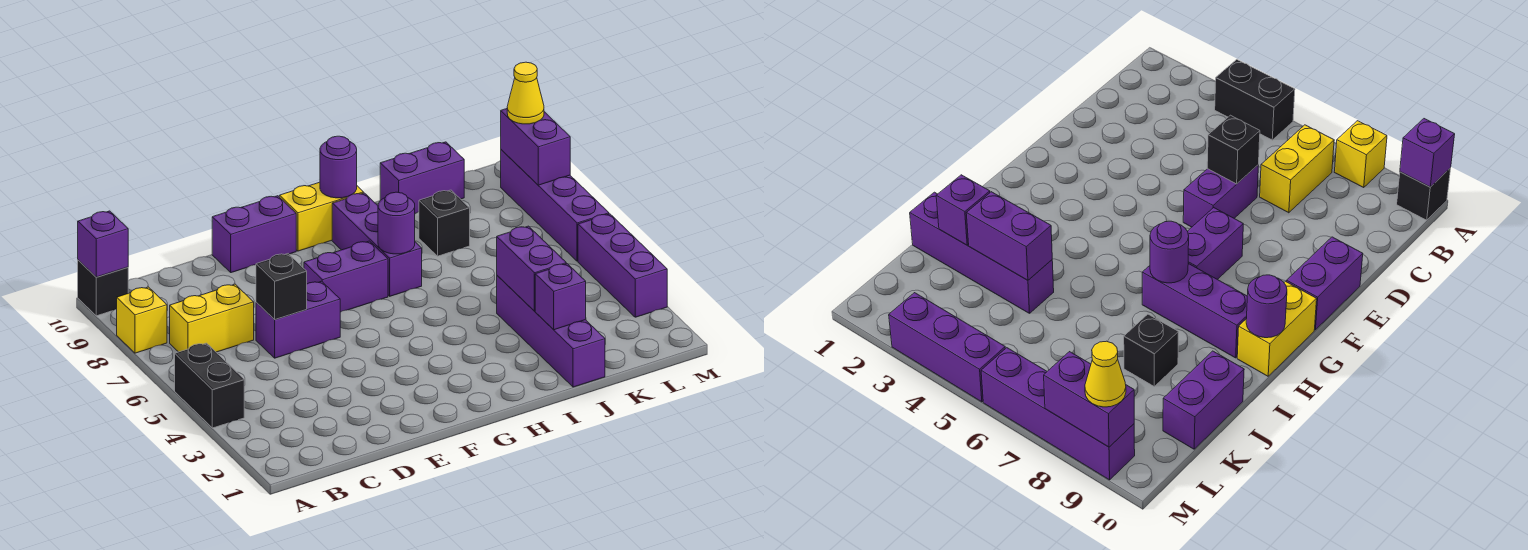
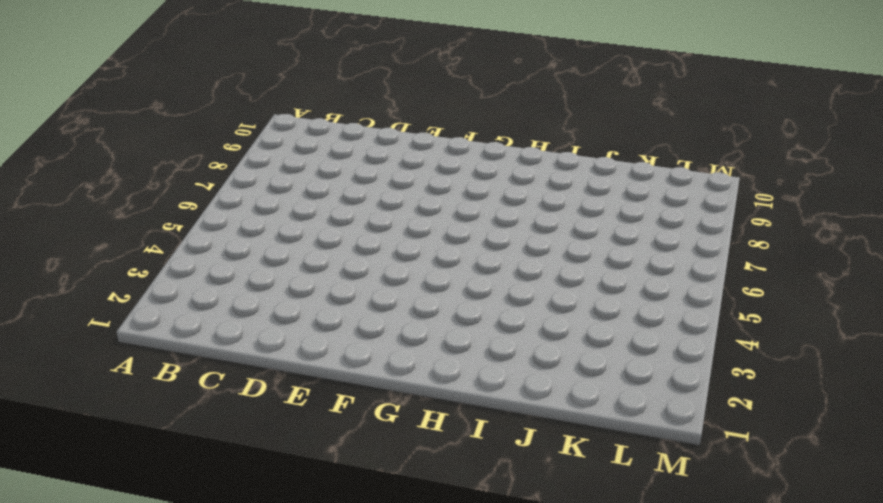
none -> black brick A4:A5 level 1
none -> yellow brick A8 level 1
none -> black brick A10 level 1

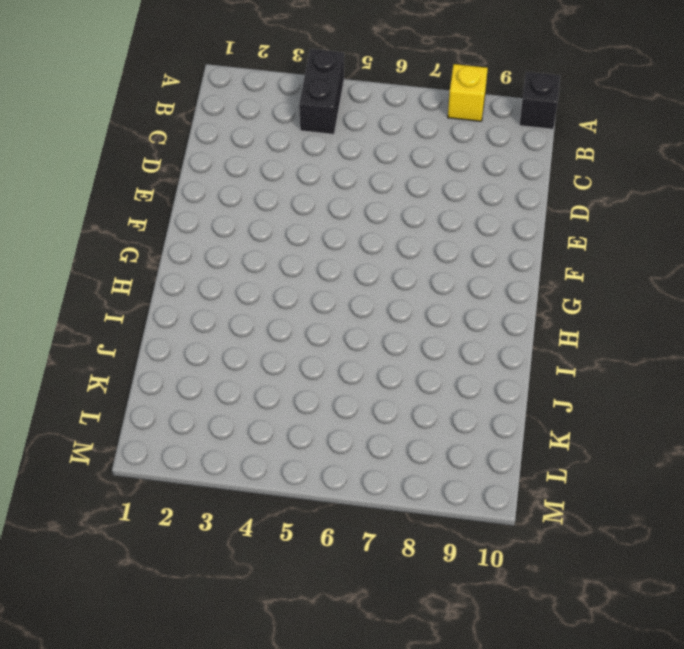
black brick A4:B4 level 1 -> black brick A4:A5 level 1
none -> yellow brick B7:C7 level 1
none -> purple brick D6:E6 level 1
none -> purple brick E10:F10 level 1

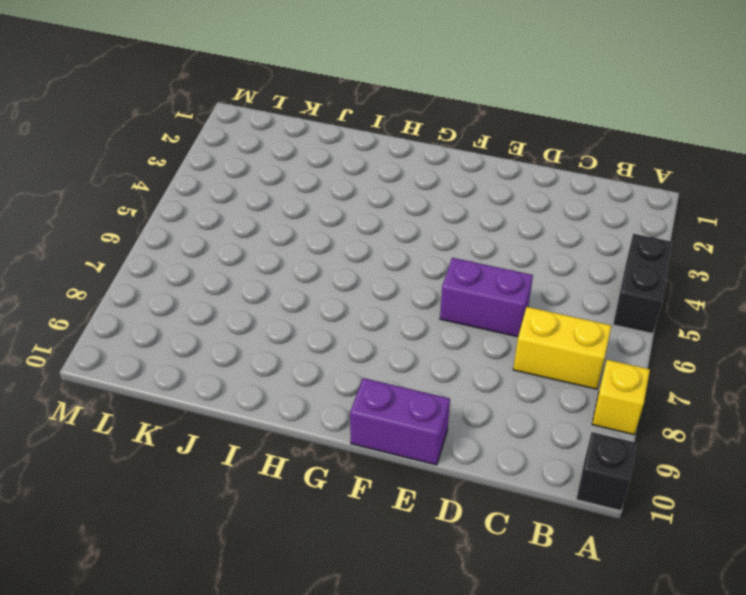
none -> purple brick F7:G7 level 1
none -> yellow brick G10:H10 level 1
none -> purple brick H7:H9 level 1

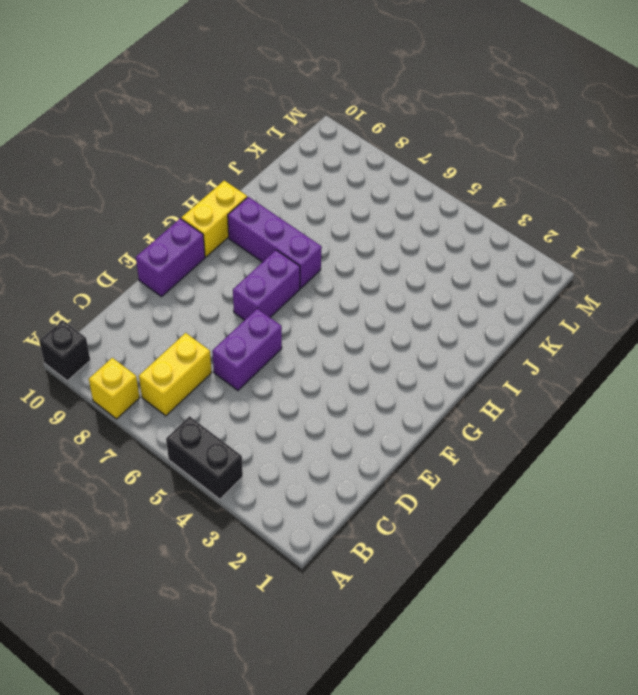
none -> purple brick J1:J4 level 1
none -> black brick J8 level 1
none -> purple brick J10:K10 level 1

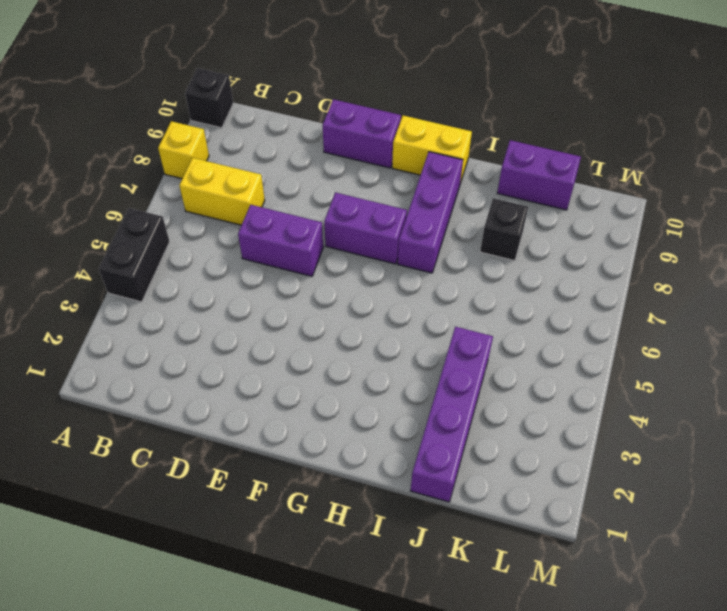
none -> purple brick M3:M5 level 1
none -> purple brick M6:M9 level 1
none -> purple brick A10 level 2

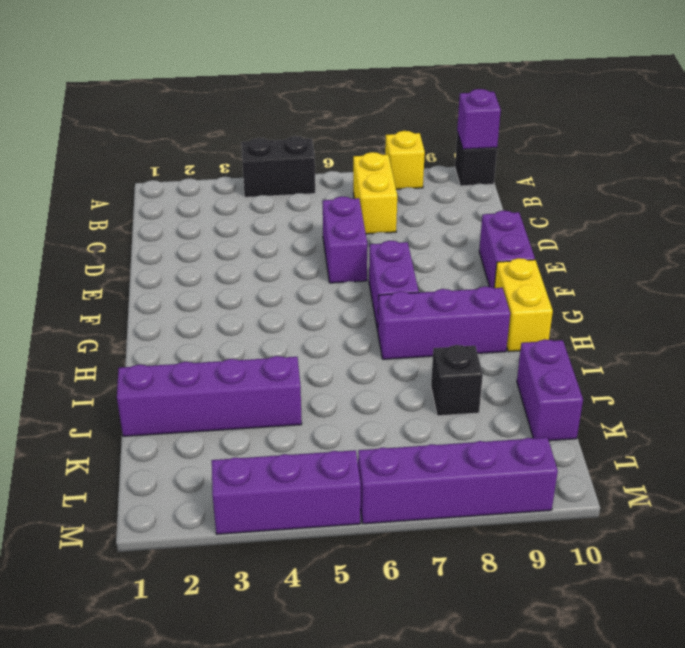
none -> black brick D6 level 2
none -> purple round brick H7 level 2
none -> purple round brick H10 level 2

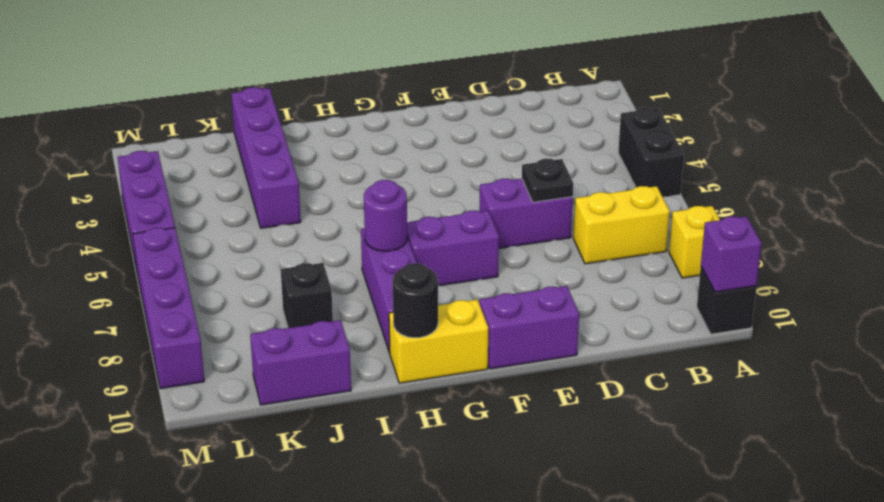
black plate D6 level 2 -> black brick D6 level 2
black round brick H10 level 2 -> purple round brick H10 level 2
none -> purple brick J2 level 2
none -> purple brick J3:J4 level 2
none -> purple brick M8:M9 level 2

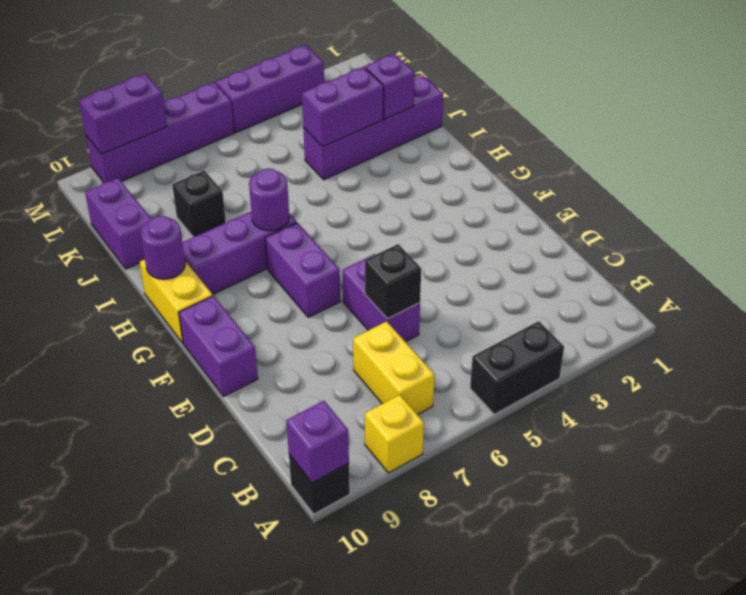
none -> yellow cone M9 level 3

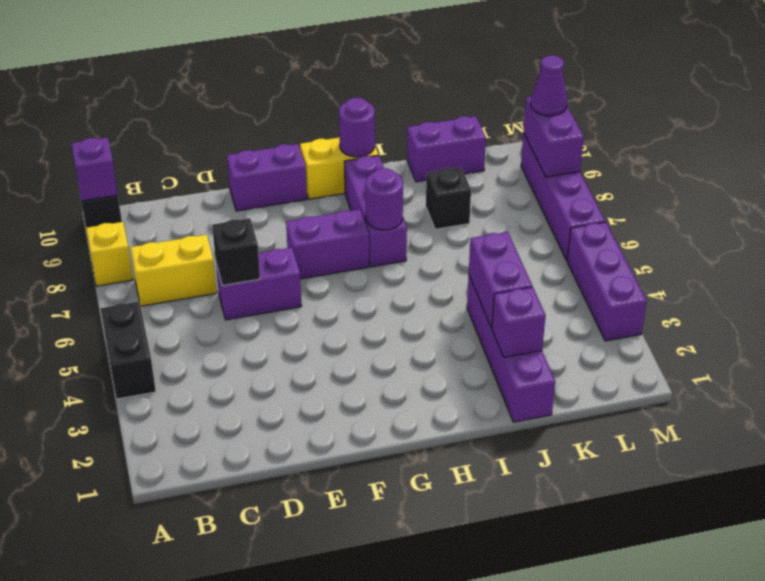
purple cone M9 level 3 -> yellow cone M9 level 3

